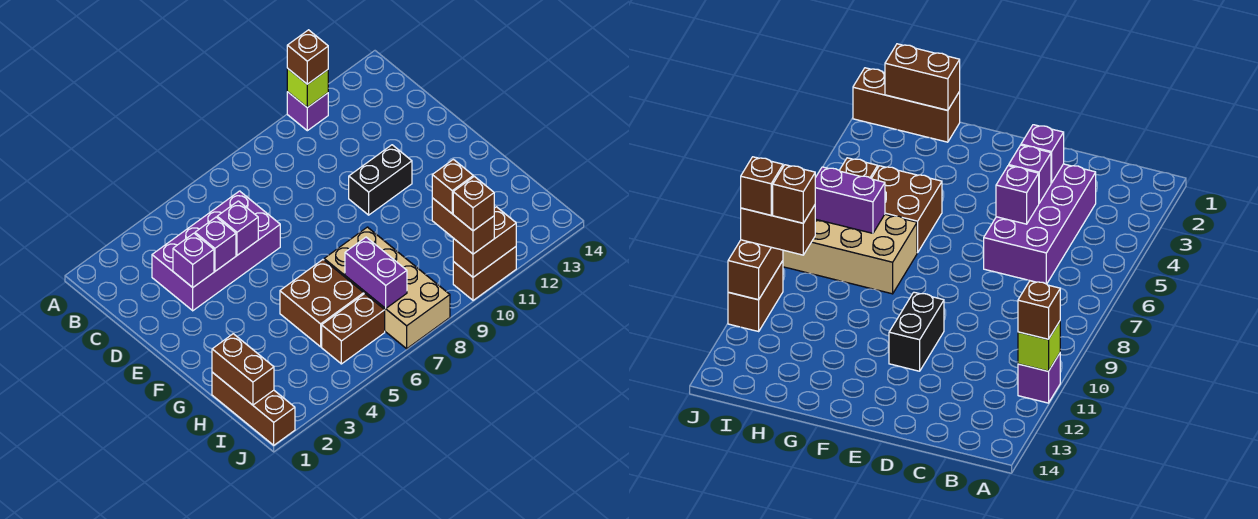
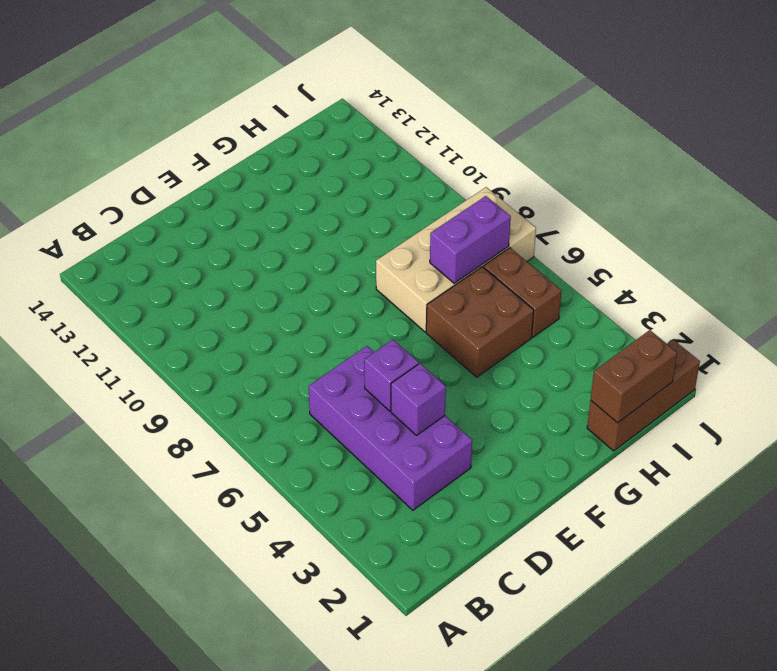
none -> purple brick A11 level 1
none -> black brick E10:E11 level 1
none -> brown brick J10:J11 level 1

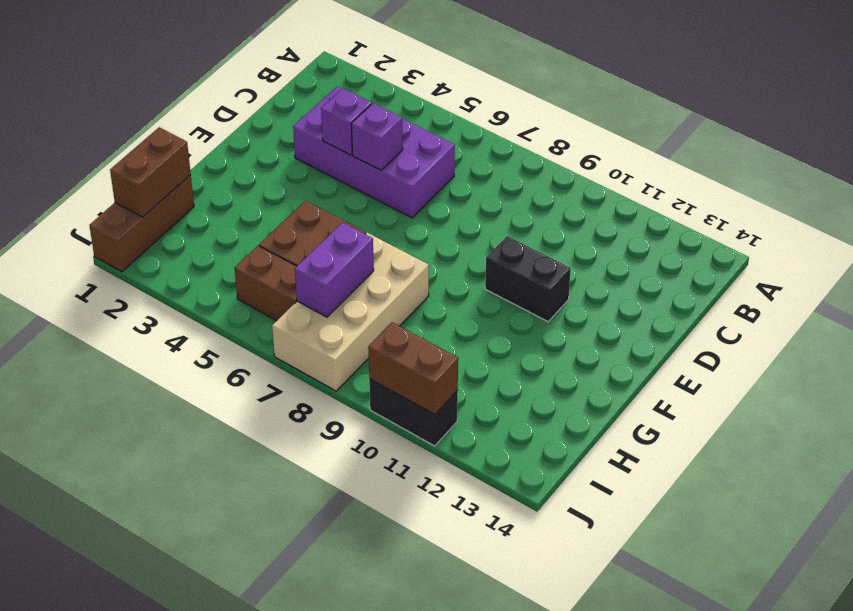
black brick J10:J11 level 1 -> brown brick J10:J11 level 1
none -> purple brick A11 level 1
none -> lime brick A11 level 2
none -> purple brick D3 level 2

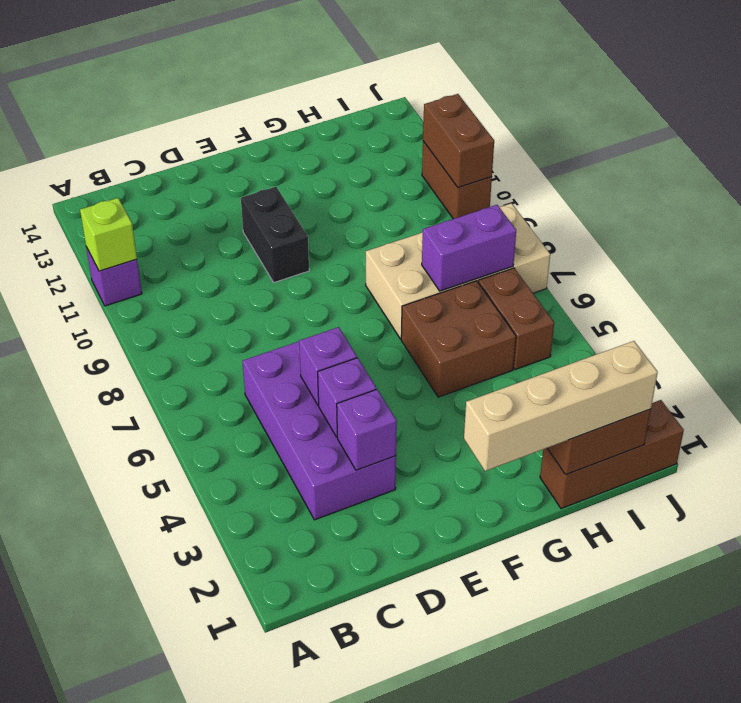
tan brick F1:I1 level 3 -> none
none -> brown brick A11 level 3
none -> brown brick I10:J10 level 3
none -> brown brick I10 level 4

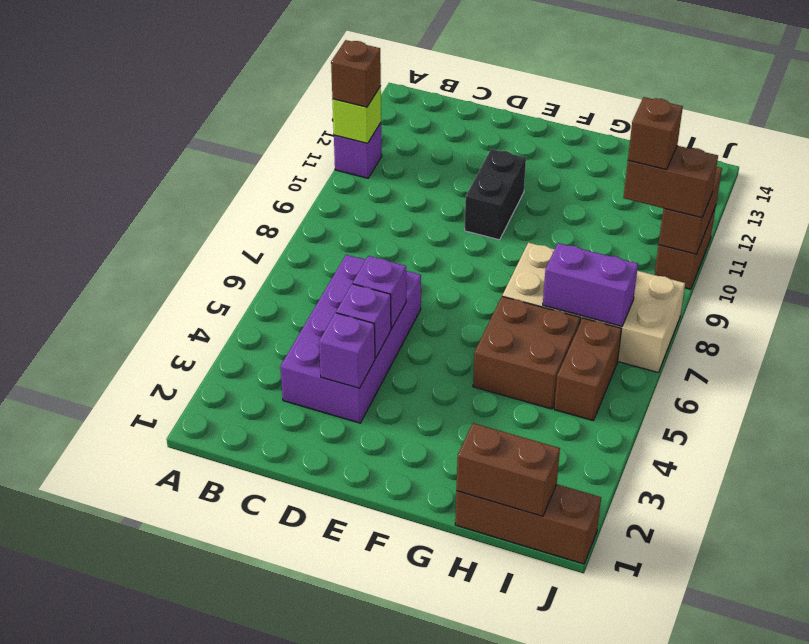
none -> brown brick J10 level 4

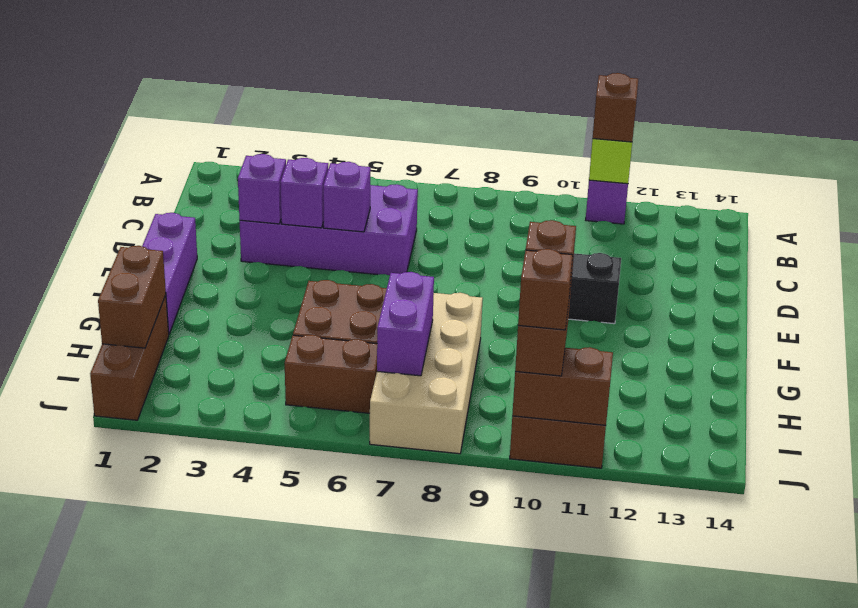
purple brick E1:G1 level 1 -> none

